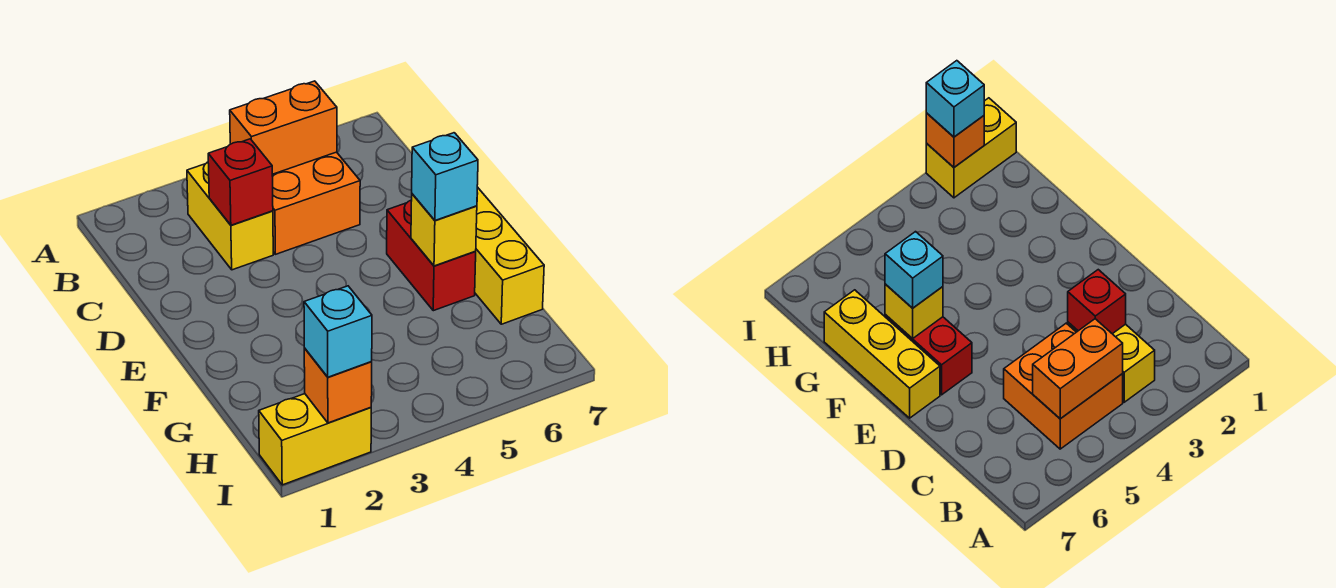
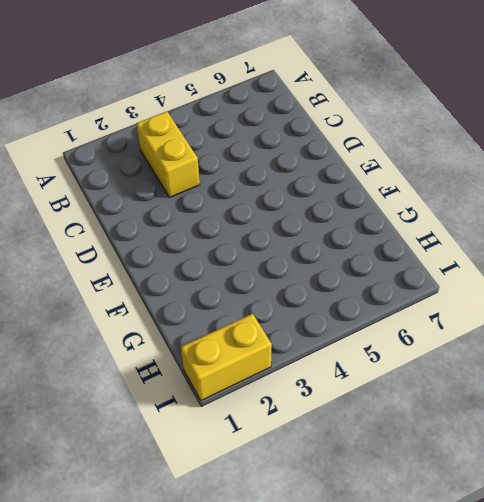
none -> orange brick B4:C5 level 1
none -> red brick E6:F6 level 1

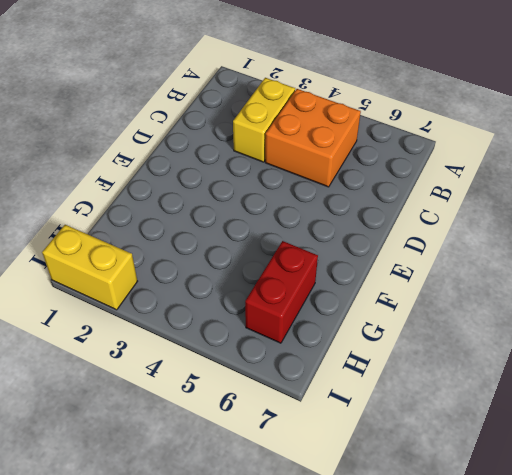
red brick G6:H6 level 1 -> red brick E6:F6 level 1
none -> yellow brick E7:G7 level 1
none -> orange brick B4:B5 level 2

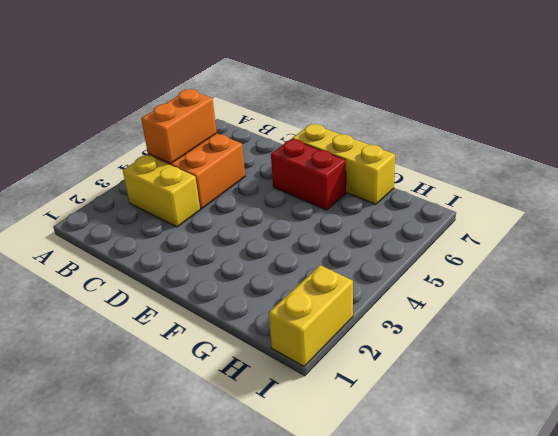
none -> red brick C3 level 2
none -> yellow brick F6 level 2

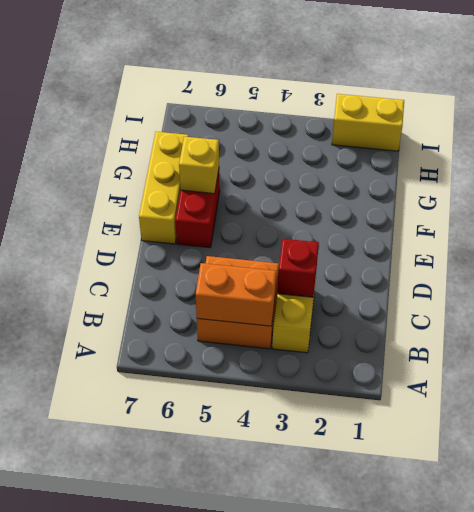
none -> orange brick I2 level 2
none -> cyan brick F6 level 3

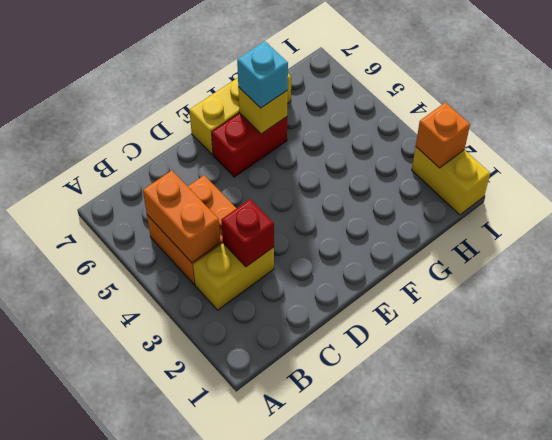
none -> cyan brick I2 level 3

